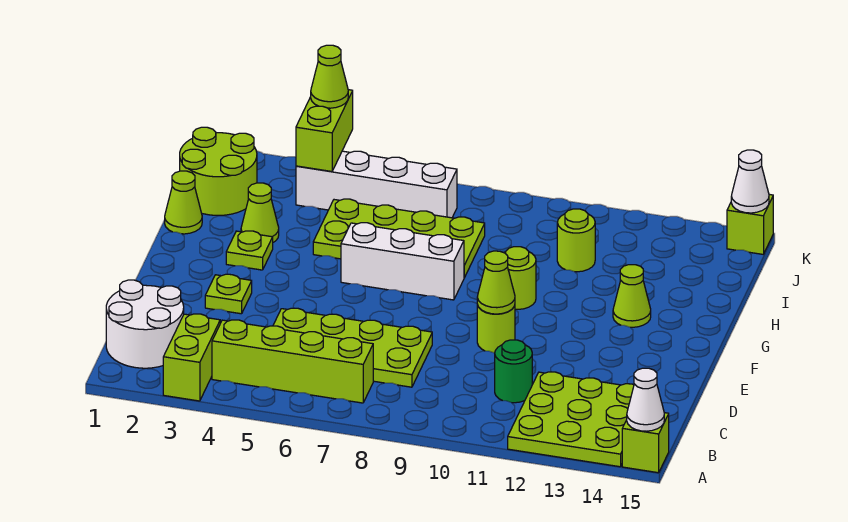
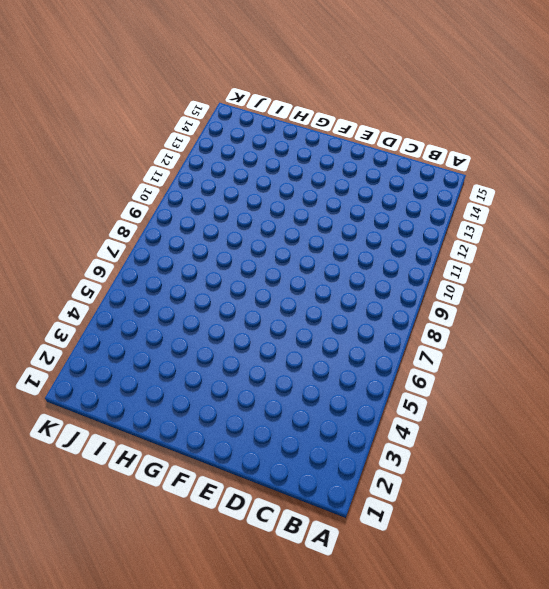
none -> lime brick A3:B3 level 1
none -> lime plate A12:C14 level 1
none -> lime brick A15 level 1

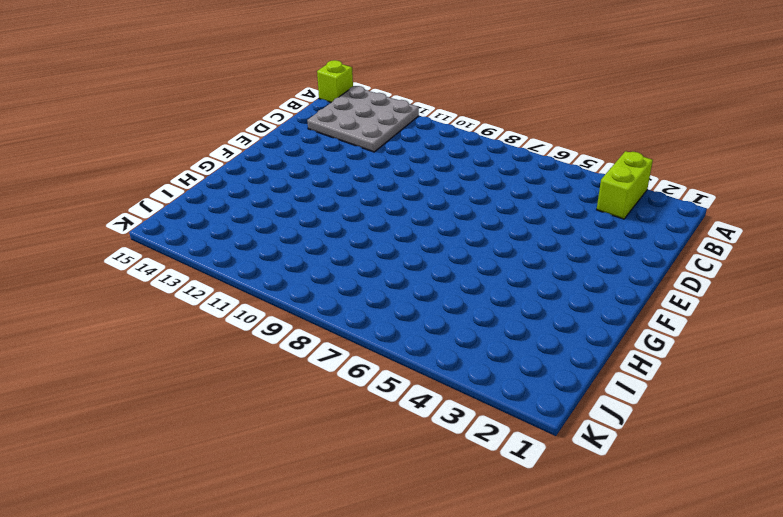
grey plate A12:C14 level 1 -> lime plate A12:C14 level 1
none -> white round brick B1:C2 level 1
none -> lime brick B4:B7 level 1
none -> lime plate C5:D8 level 1

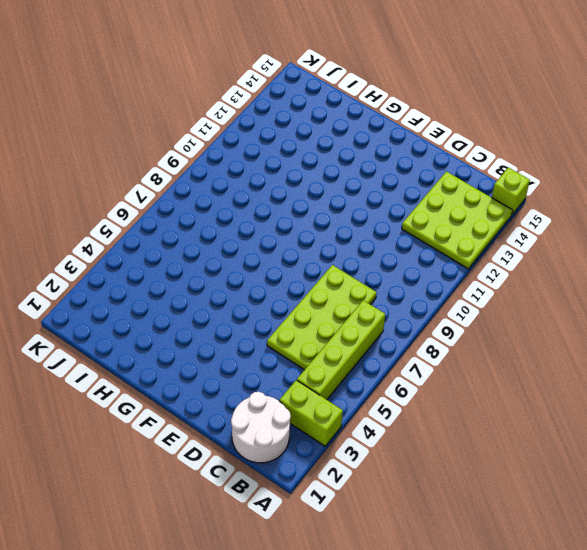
none -> green round brick C11 level 1
none -> lime plate E3 level 1
none -> lime round brick E10 level 1

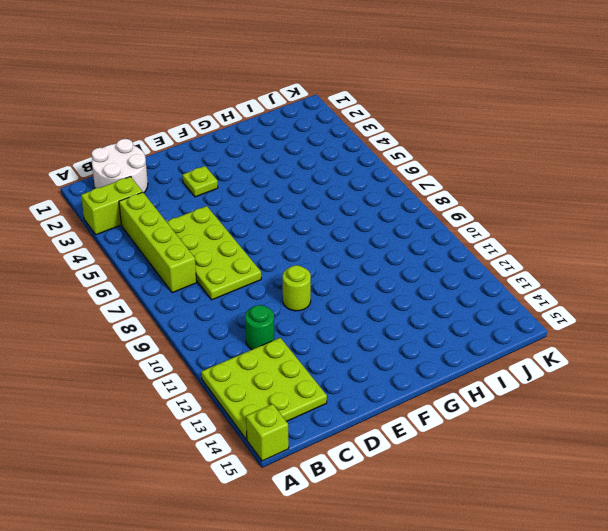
none -> lime plate G3 level 1
none -> white brick G6:G8 level 1
none -> lime round brick G10 level 1

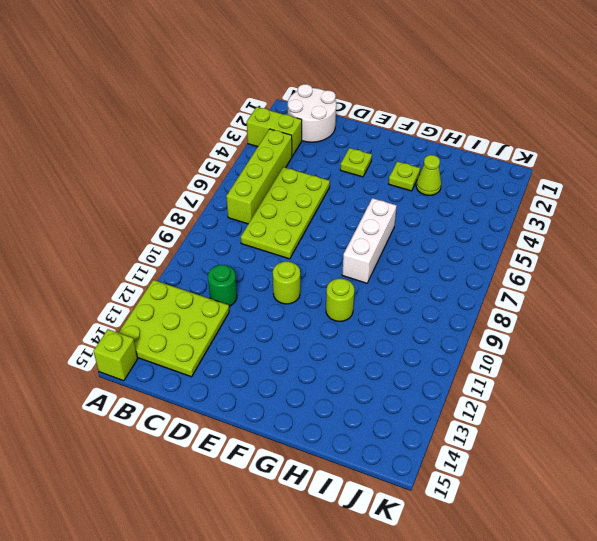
none -> lime cone G13 level 1
none -> lime cone H1 level 1
none -> lime plate H5:I8 level 1

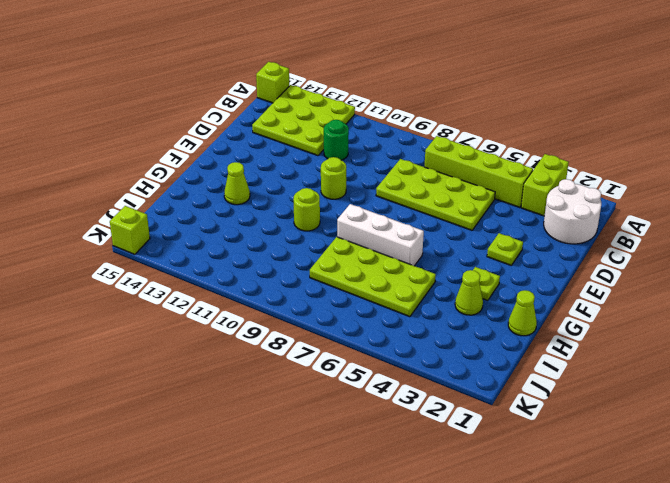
none -> lime round brick I1:J2 level 1
none -> lime round brick I11 level 1
none -> white brick J4:J7 level 1

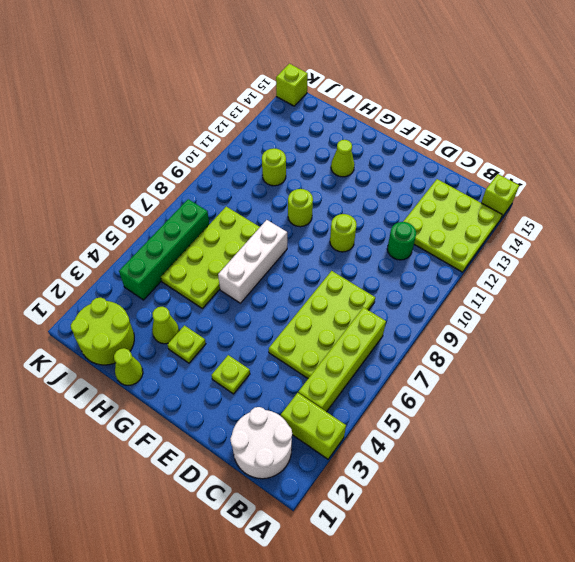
green brick J4:J7 level 1 -> white brick J4:J7 level 1
none -> white cone A15 level 2
none -> lime cone E10 level 2
none -> lime brick J4:K4 level 2

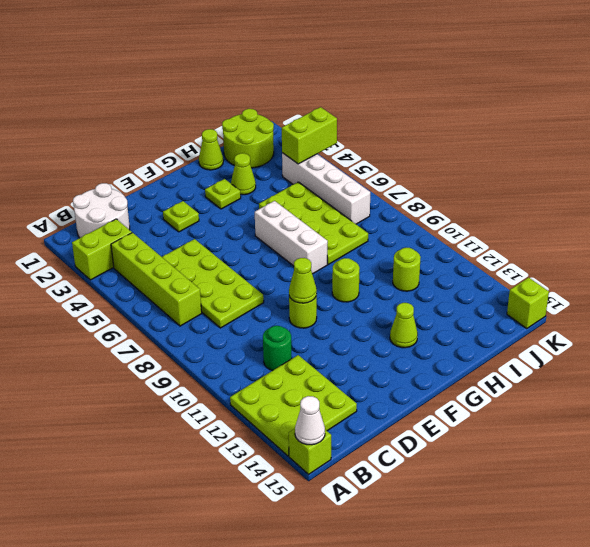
none -> white cone K15 level 2
none -> lime cone K4 level 3

